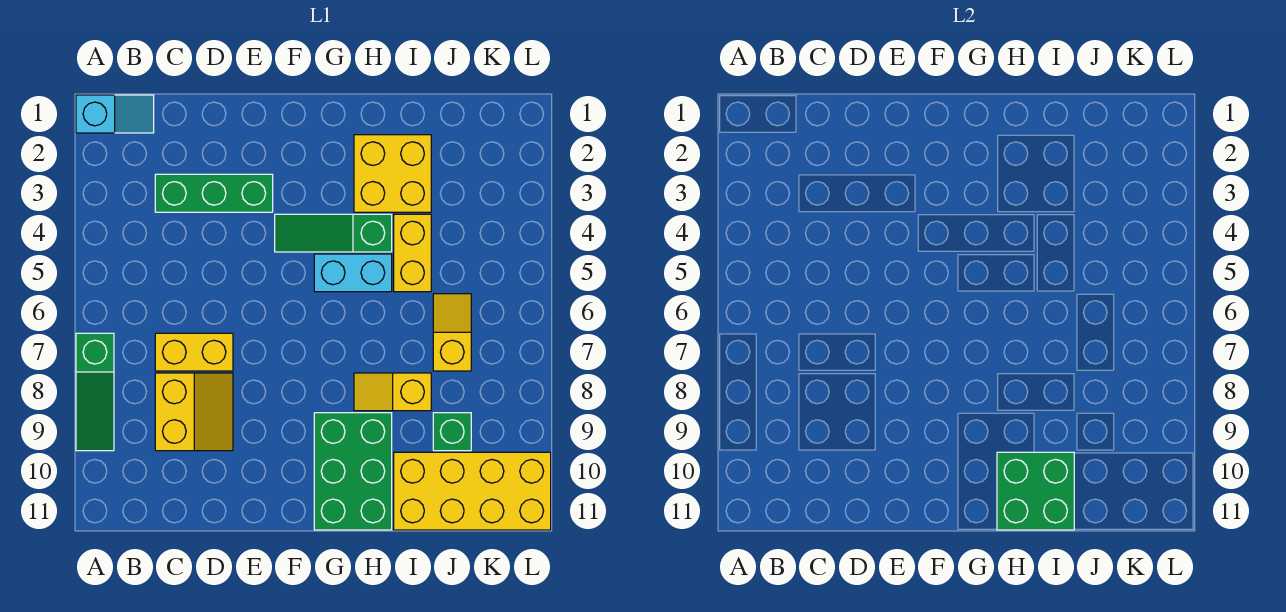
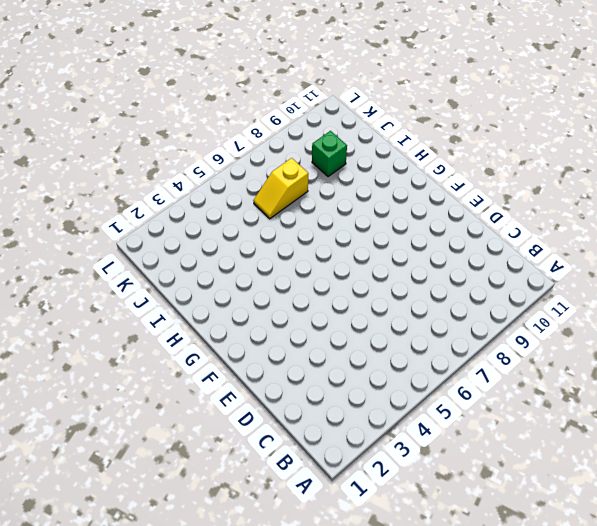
none -> cyan slope A1:B1 level 1 top A
none -> green slope A7:A9 level 1 top 7
none -> green brick C3:E3 level 1

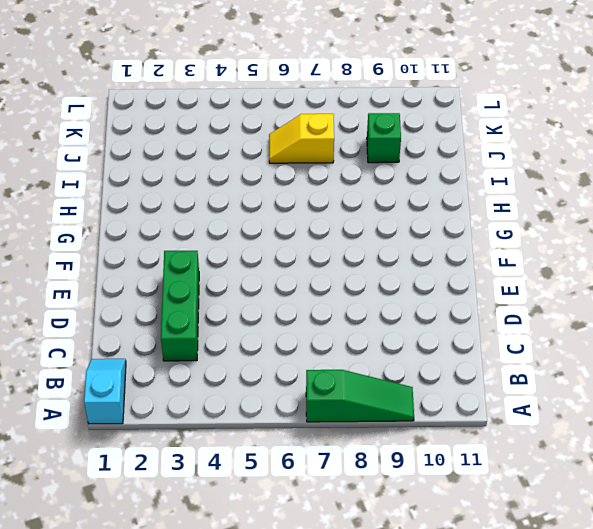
none -> yellow brick C7:D7 level 1
none -> yellow slope C8:D9 level 1 top C
none -> green slope F4:H4 level 1 top H

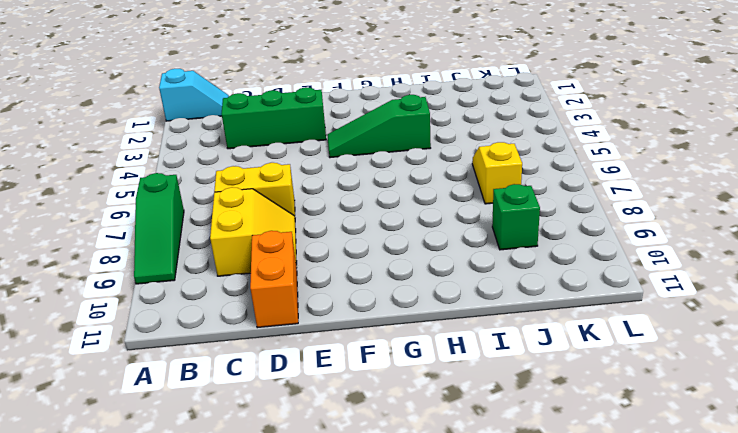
orange brick D10:D11 level 1 -> none
none -> cyan brick G5:H5 level 1
none -> green brick G9:H11 level 1
none -> yellow brick H2:I3 level 1

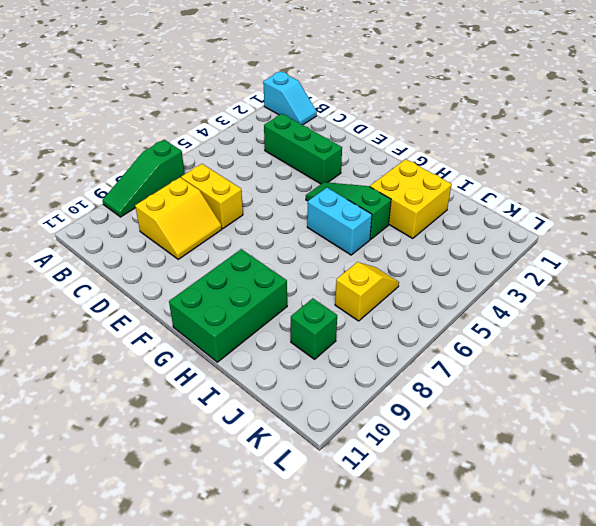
none -> yellow slope H8:I8 level 1 top I
none -> yellow brick I4:I5 level 1
none -> yellow brick I10:L11 level 1

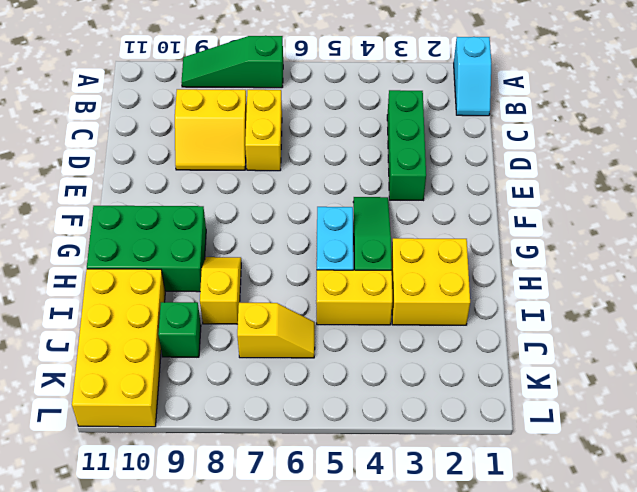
none -> green brick H10:I11 level 2

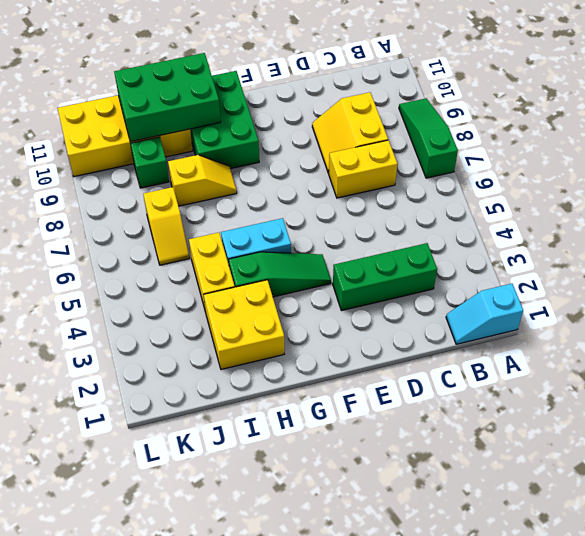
green brick H10:J11 level 2 -> green brick H10:I11 level 2

